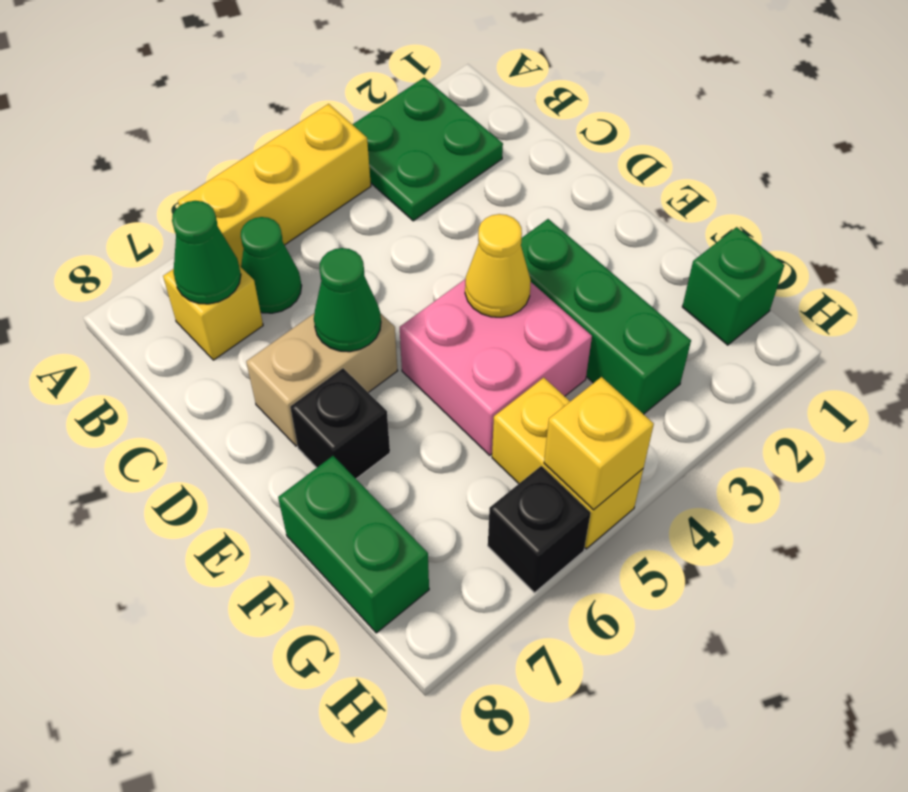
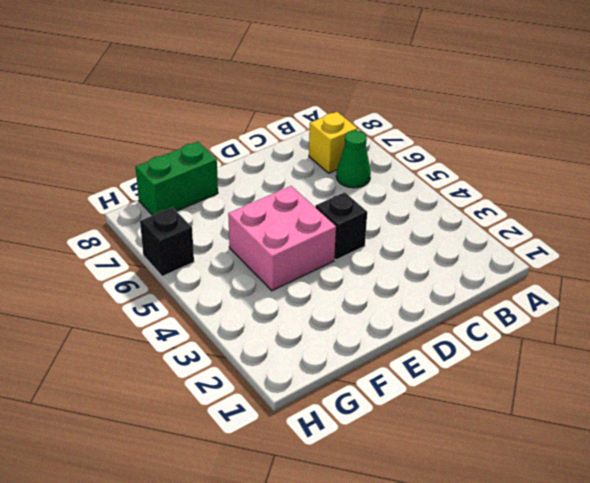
black brick D4 level 1 -> black brick E7 level 1
none -> green plate A2:B3 level 1
none -> yellow brick A4:A6 level 1
none -> tan brick D6:D7 level 1

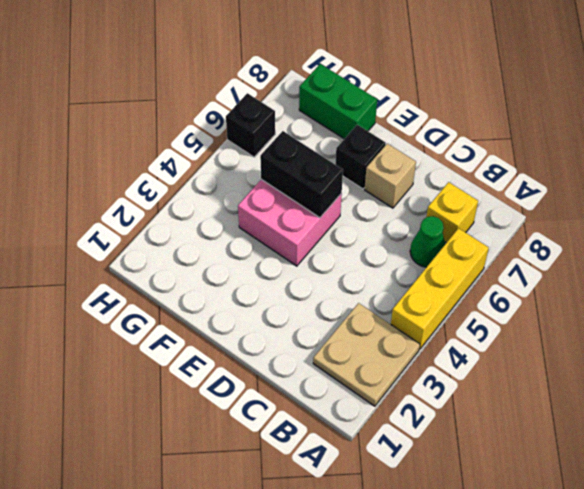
tan plate A2:B3 level 1 -> green plate A2:B3 level 1
tan brick D7 level 1 -> tan brick D6:D7 level 1
black brick E5:F5 level 2 -> none
none -> green brick E3:G3 level 1
none -> green brick G1 level 1
none -> yellow brick G5:H5 level 1

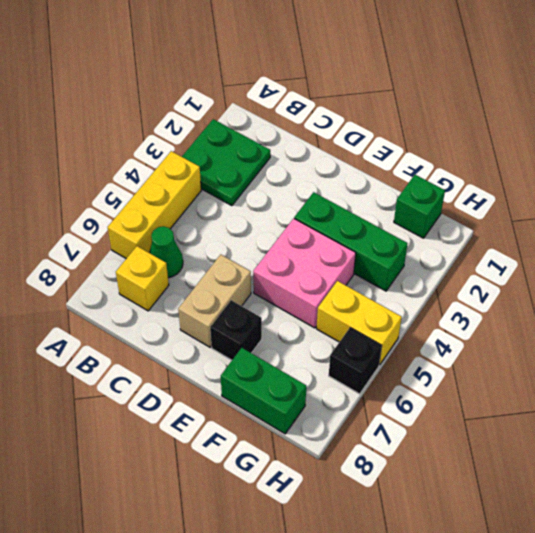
none -> green cone B7 level 2
none -> green cone D6 level 2
none -> yellow cone E4 level 2

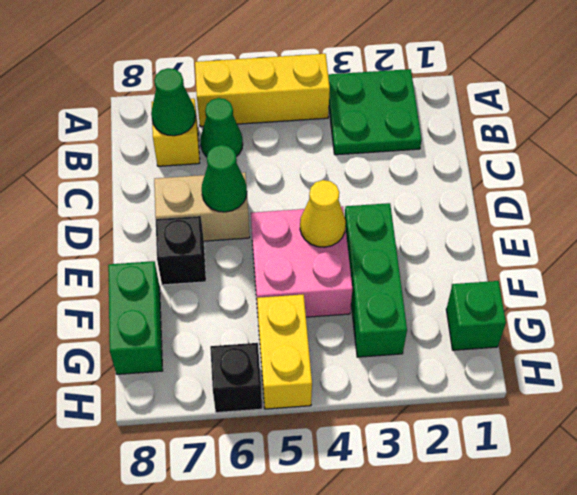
none -> yellow brick H5 level 2

